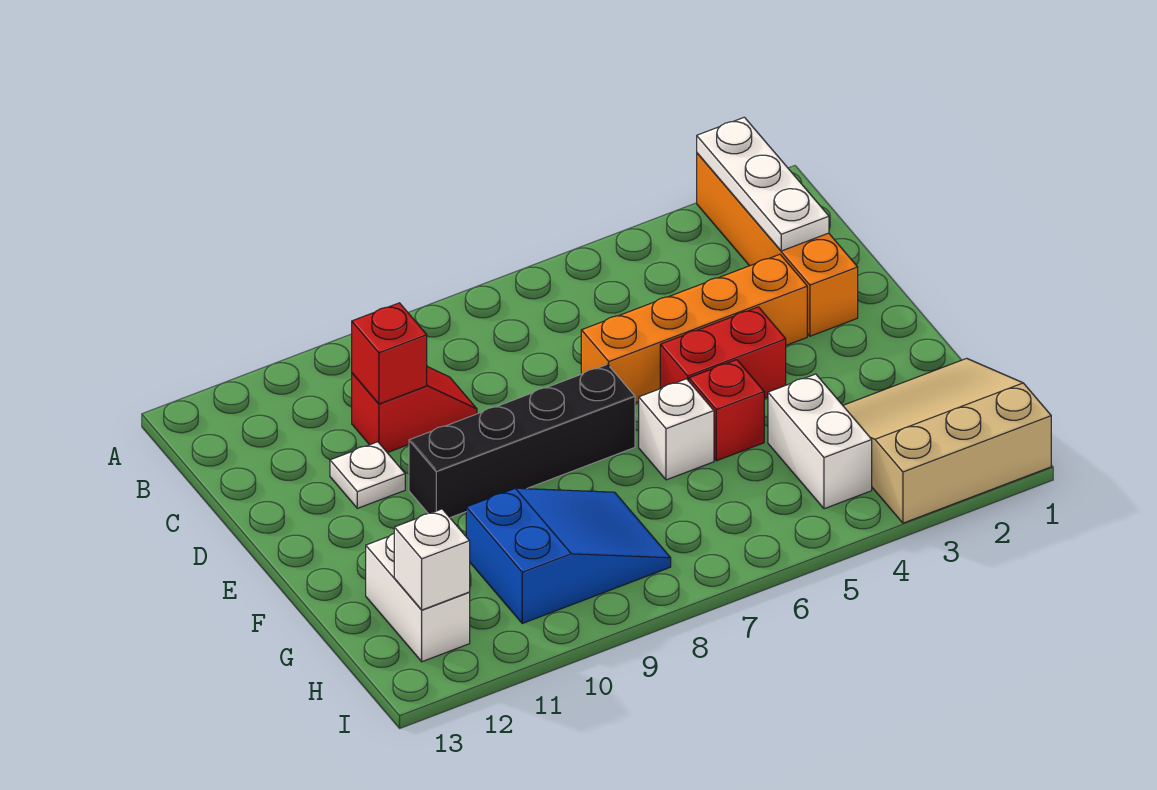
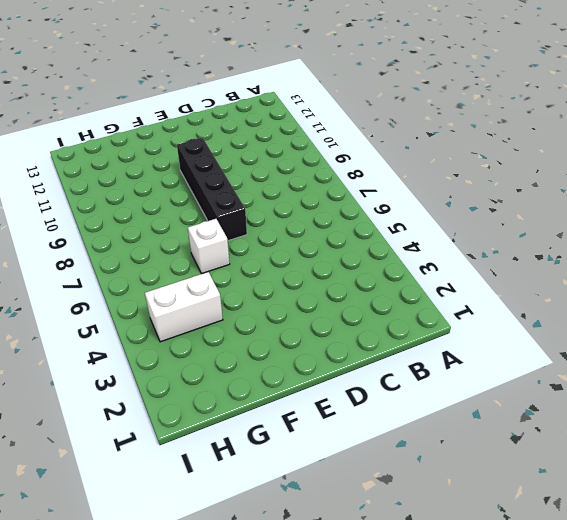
none -> orange brick A2:D2 level 1
none -> red slope C9:C10 level 1 top 10
none -> orange brick D3:D6 level 1

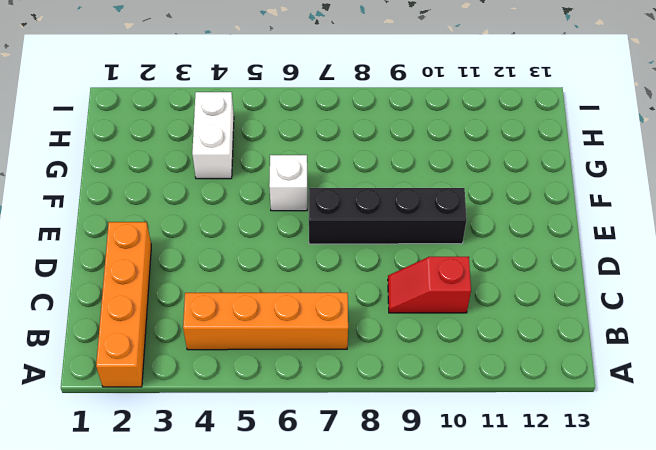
orange brick B4:B7 level 1 -> orange brick D3:D6 level 1
none -> white plate D11 level 1
none -> red brick E4:E5 level 1
none -> red brick F5 level 1

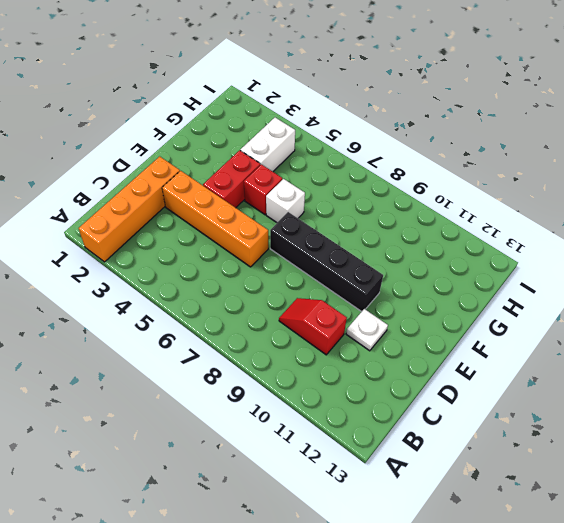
red brick E4:F4 level 1 -> red brick E4:E5 level 1
none -> tan slope G1:I3 level 1 top I
none -> blue slope G8:H10 level 1 top 10
none -> white brick G12:H12 level 1

